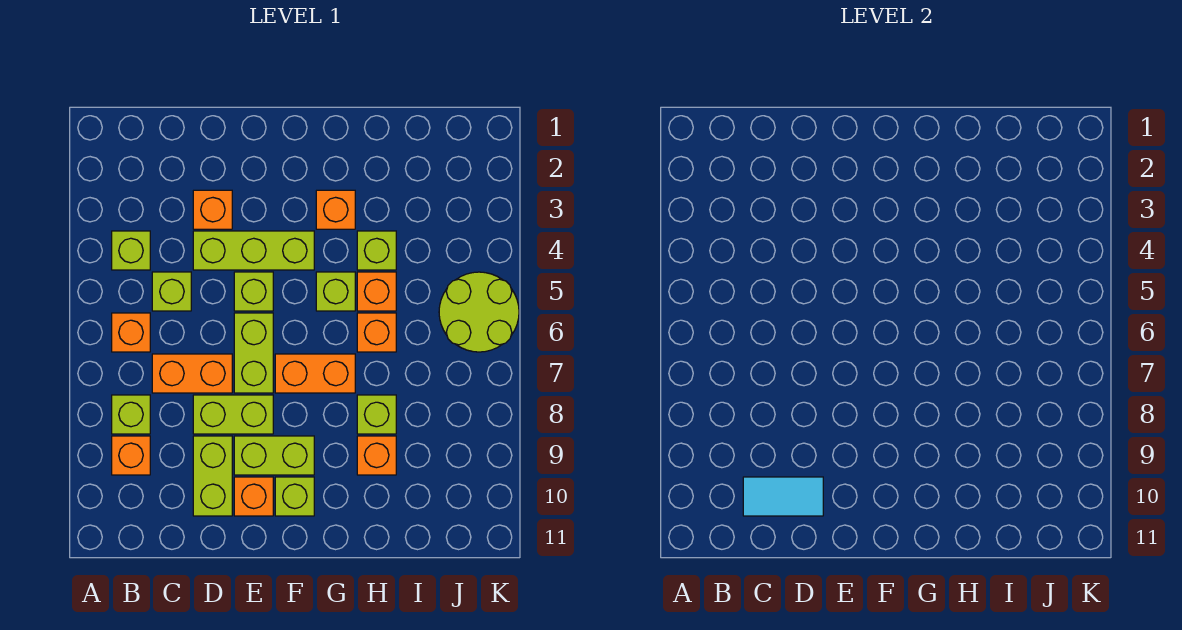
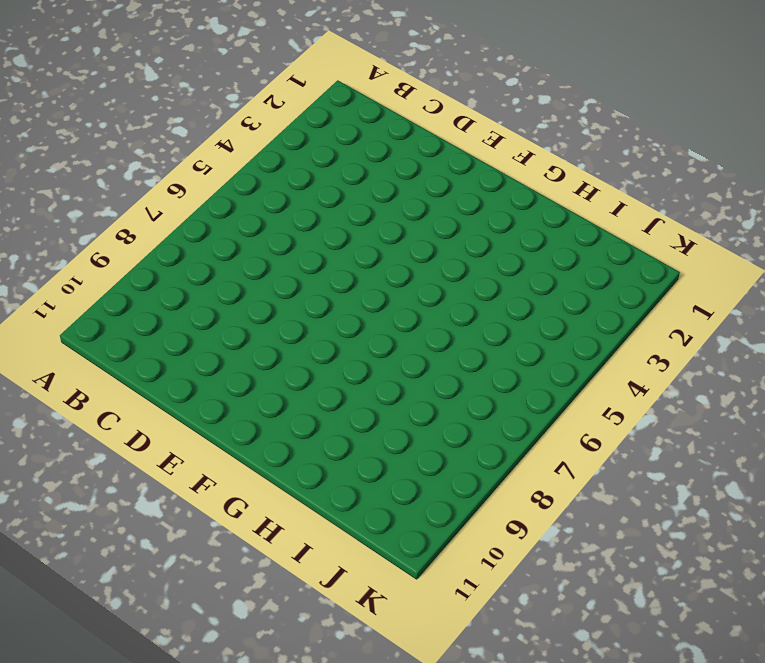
none -> lime brick B4 level 1
none -> orange brick B6 level 1
none -> lime brick B8 level 1

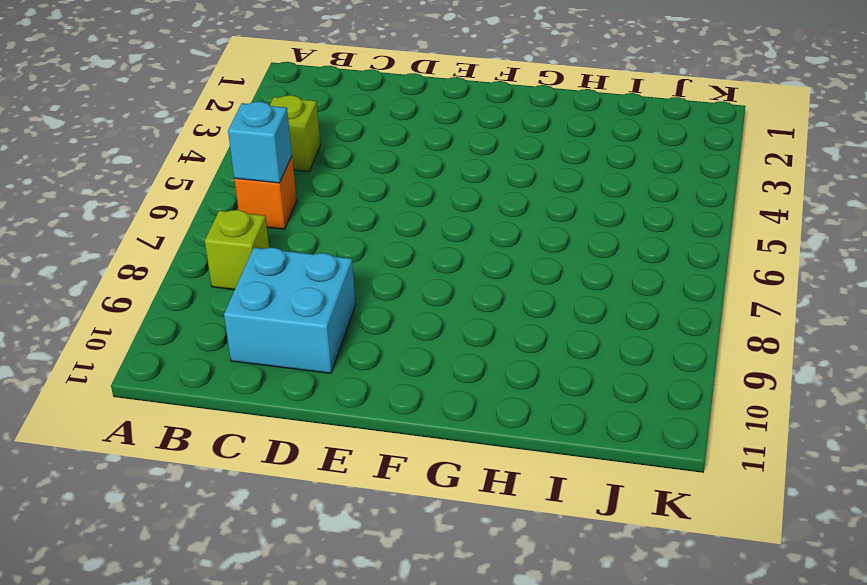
cyan brick B6 level 2 -> none
cyan brick C9:D10 level 1 -> lime brick D9:D10 level 1
none -> orange brick B9 level 1
none -> lime brick C5 level 1
none -> orange brick C7:D7 level 1

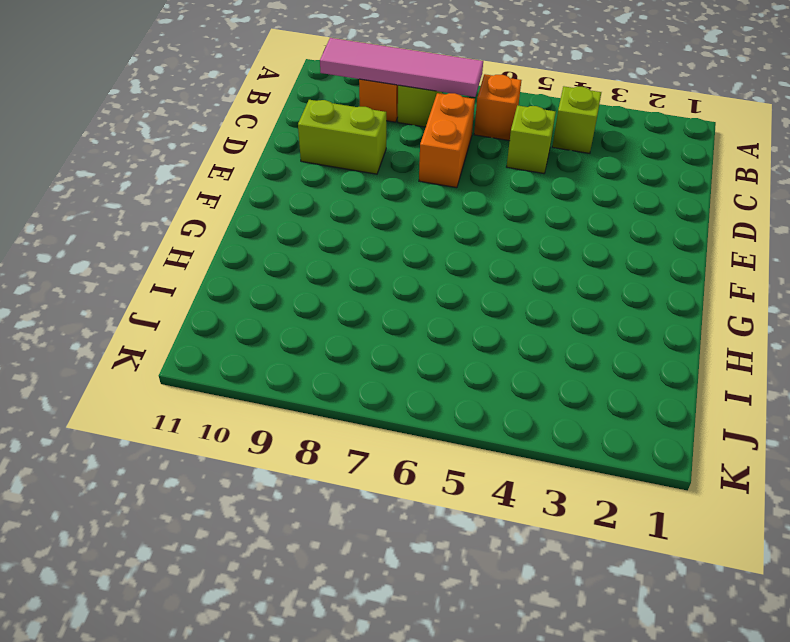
pink tile B7:B10 level 2 -> none
none -> orange brick D3 level 1
none -> lime brick D4:F4 level 1
none -> lime brick D8:E8 level 1

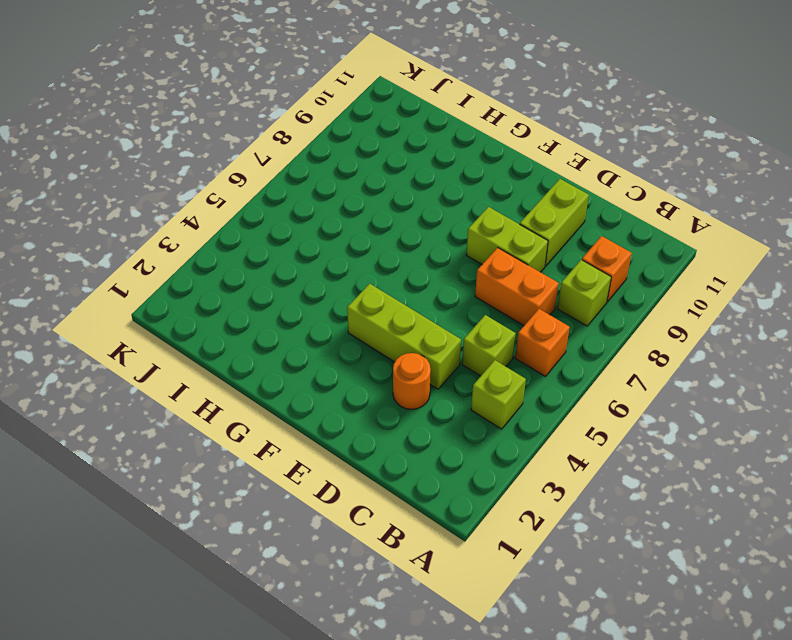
orange round brick D3 level 1 -> orange brick D3 level 1
none -> lime brick E5 level 1
none -> lime brick E6:E7 level 1
none -> lime brick E9:F9 level 1

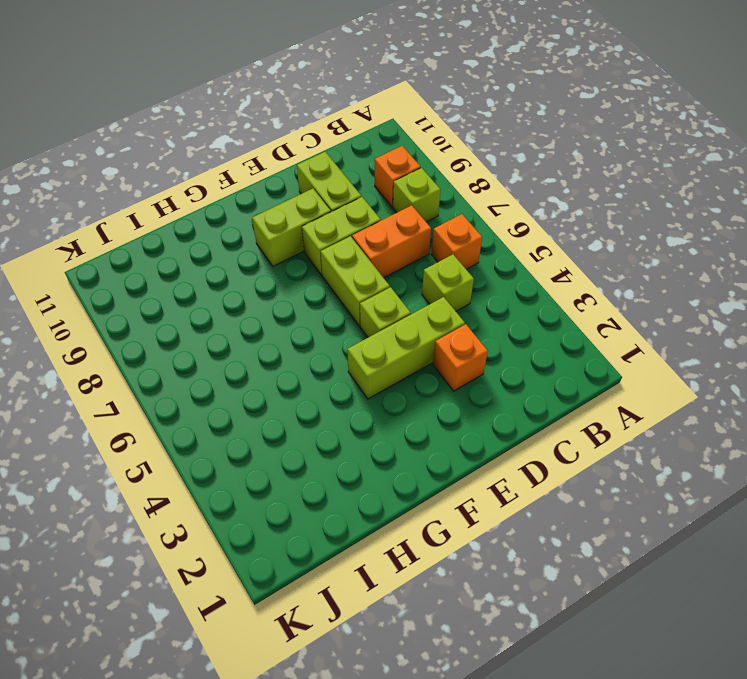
none -> lime brick B4 level 1
none -> orange brick E10 level 1
none -> orange brick F7:G7 level 1

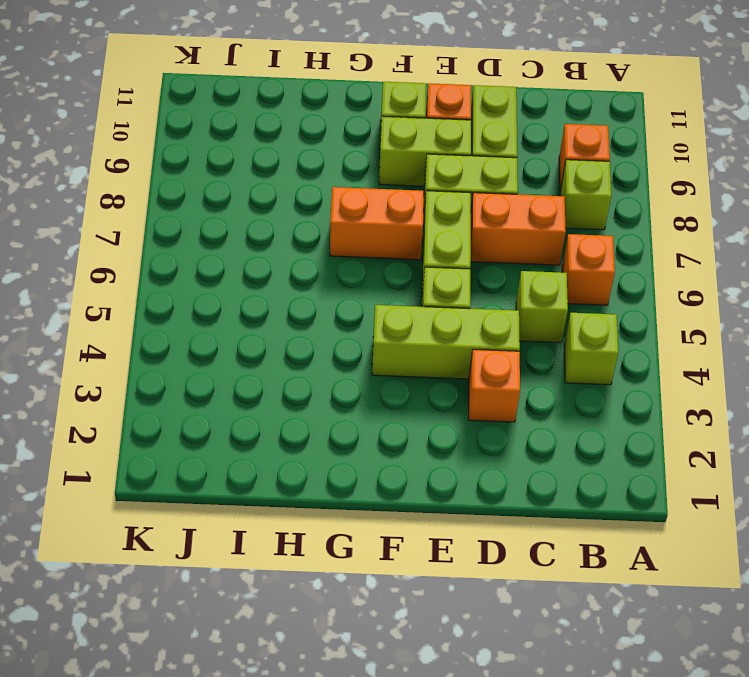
none -> orange brick G3 level 1
none -> lime brick G5 level 1
none -> lime brick H4 level 1

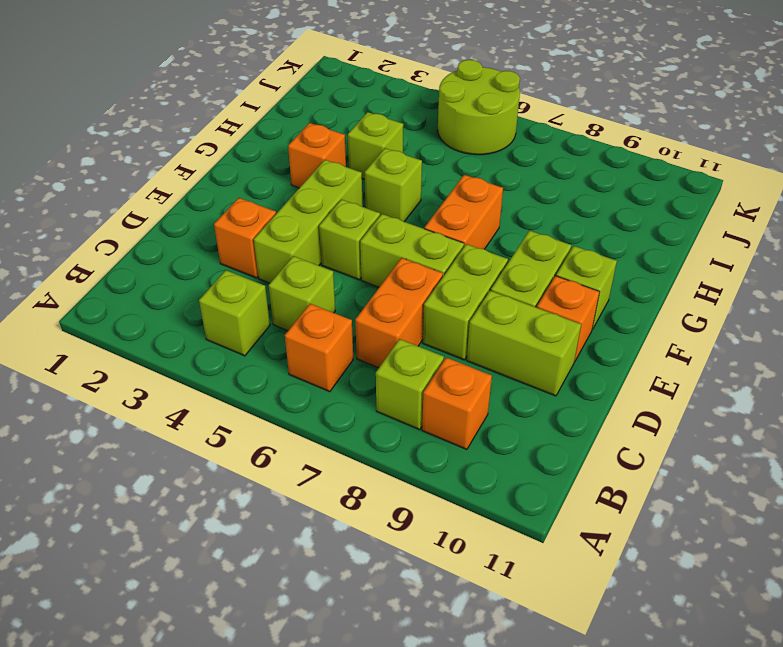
none -> orange brick H5 level 1
none -> orange brick H6 level 1
none -> lime brick H8 level 1

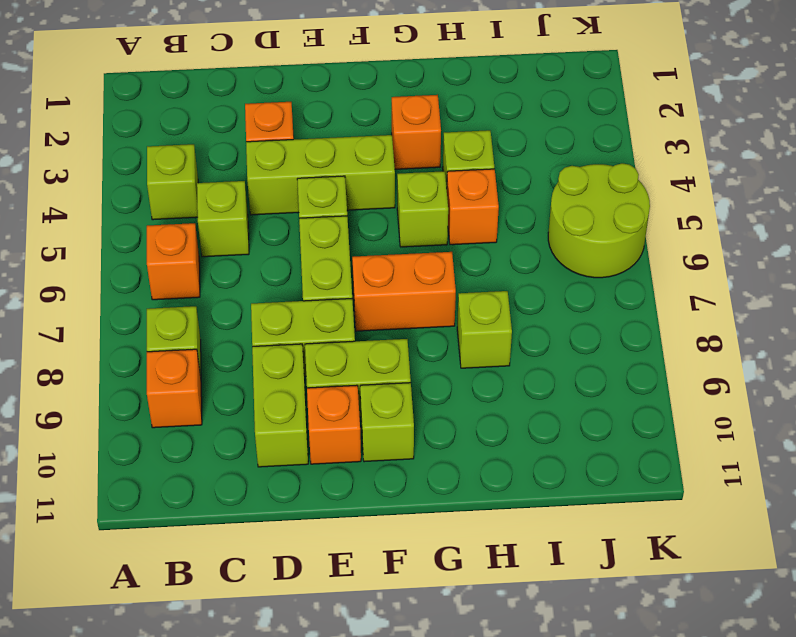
none -> orange brick C7:D7 level 1
none -> orange brick H6 level 1
none -> orange brick H9 level 1

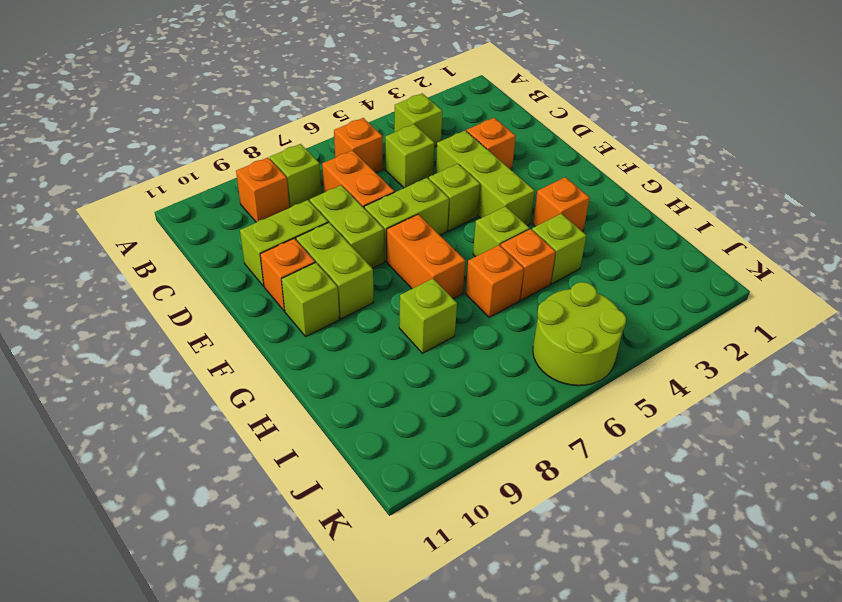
none -> orange brick H9 level 1
none -> cyan tile C10:D10 level 2

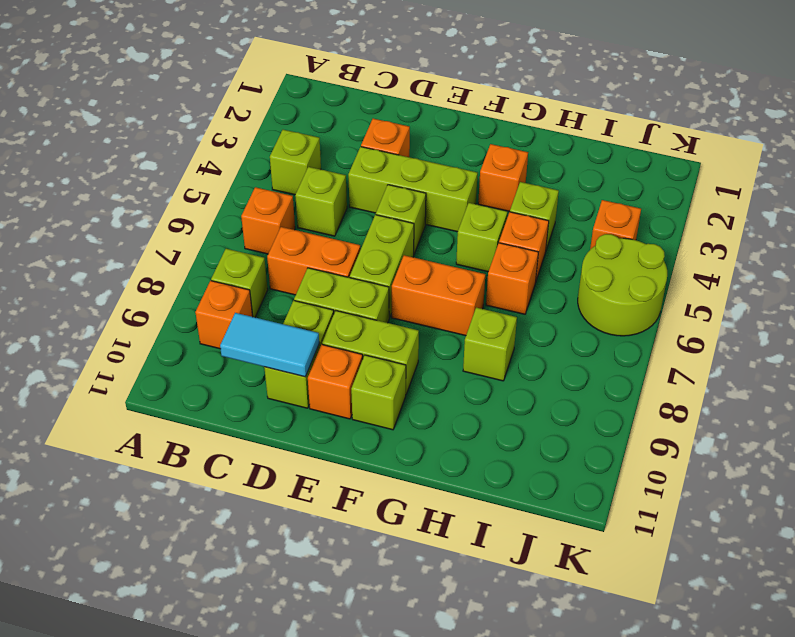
orange brick J4 level 1 -> orange brick H9 level 1

